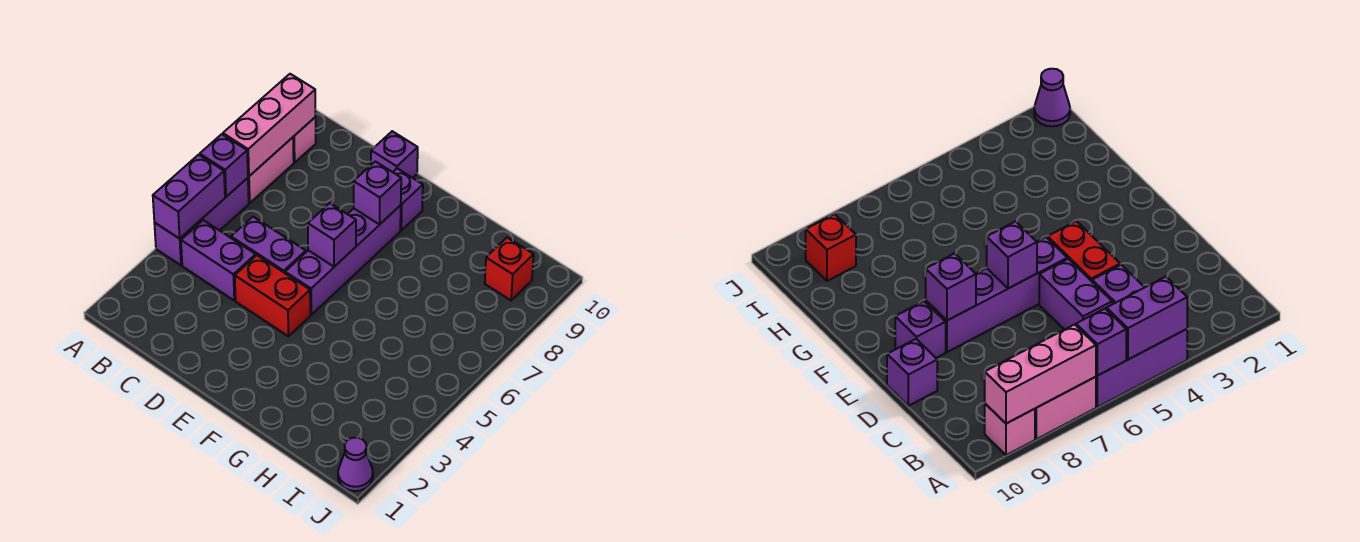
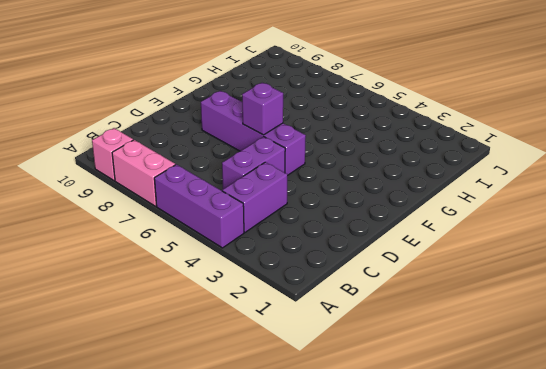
none -> red brick D4:E4 level 1
none -> purple brick D10 level 1
none -> purple brick E9 level 1

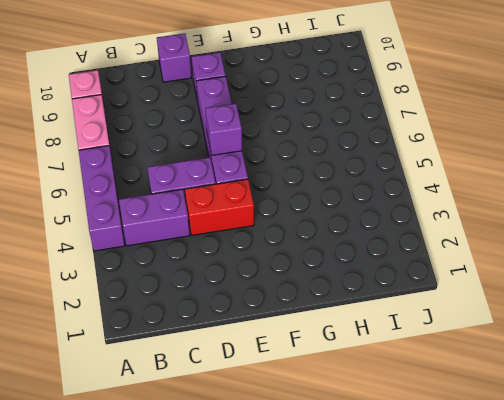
none -> red brick I9 level 1
none -> purple cone J1 level 1
none -> purple brick A4:A5 level 2

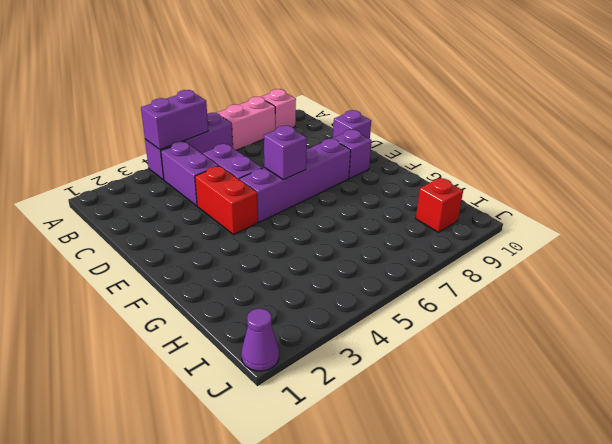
none -> purple brick A6 level 2
none -> pink brick A7:A9 level 2
none -> purple brick E8 level 2

